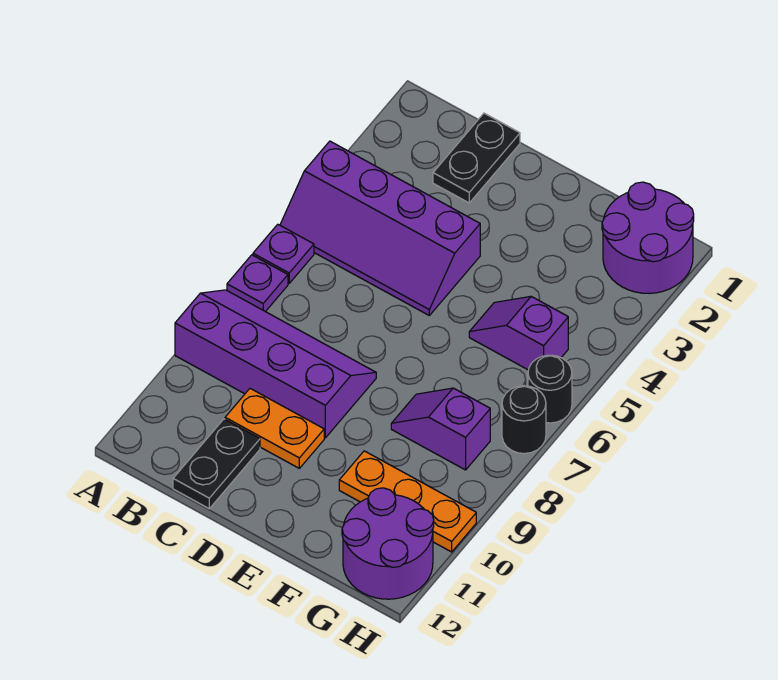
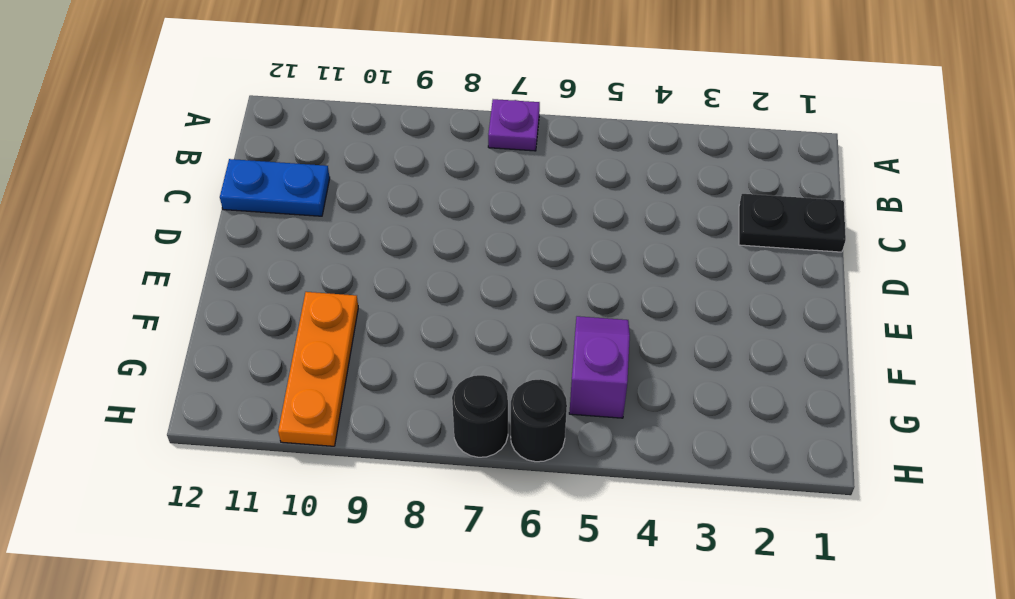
blue plate C11:C12 level 1 -> black plate C11:C12 level 1
none -> purple slope A4:D5 level 1 top 4
none -> purple plate A6 level 1
none -> purple slope A8:D9 level 1 top 9

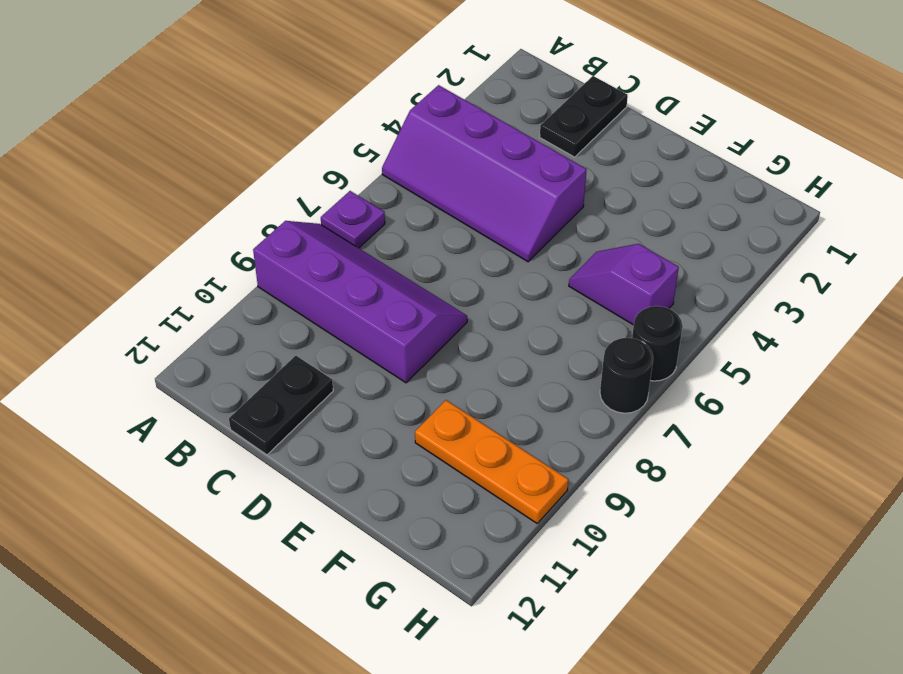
none -> purple plate A6 level 1
none -> orange plate C10:D10 level 1
none -> purple slope F8:G8 level 1 top G

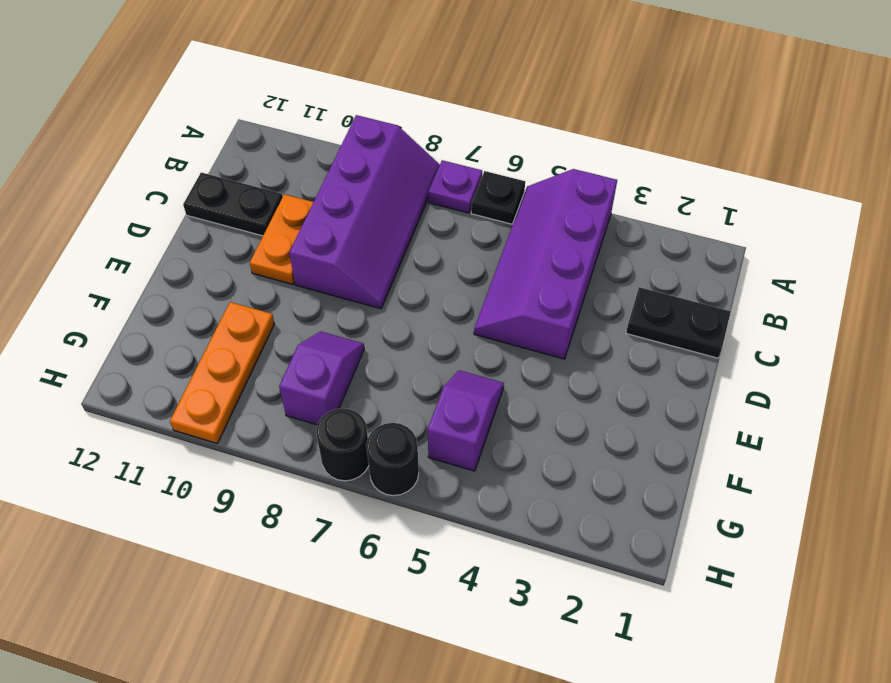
black plate A6 level 1 -> purple plate A6 level 1
none -> purple round brick G1:H2 level 1
none -> purple round brick G11:H12 level 1

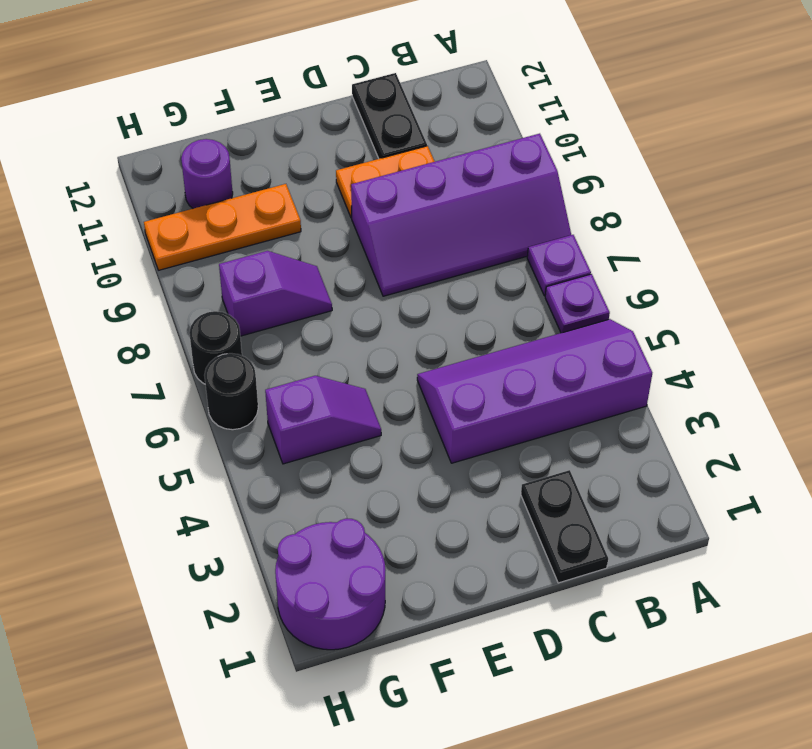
purple round brick G11 level 1 -> purple round brick G11:H12 level 1

